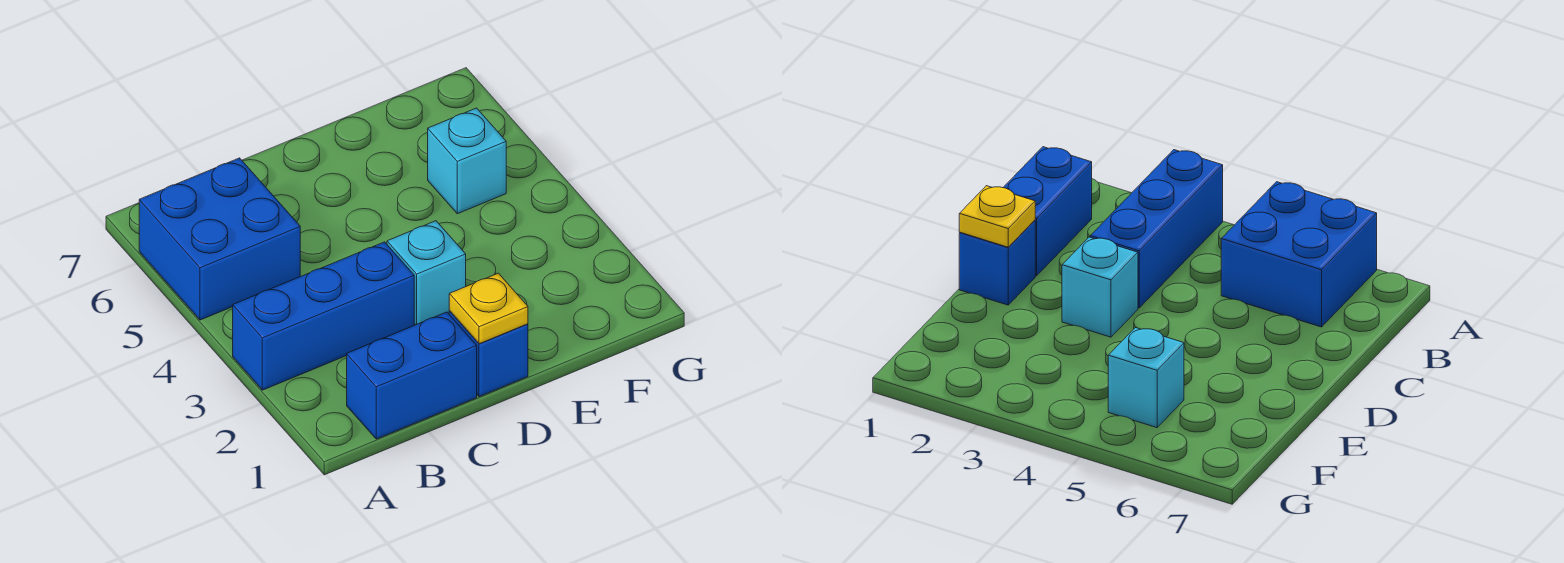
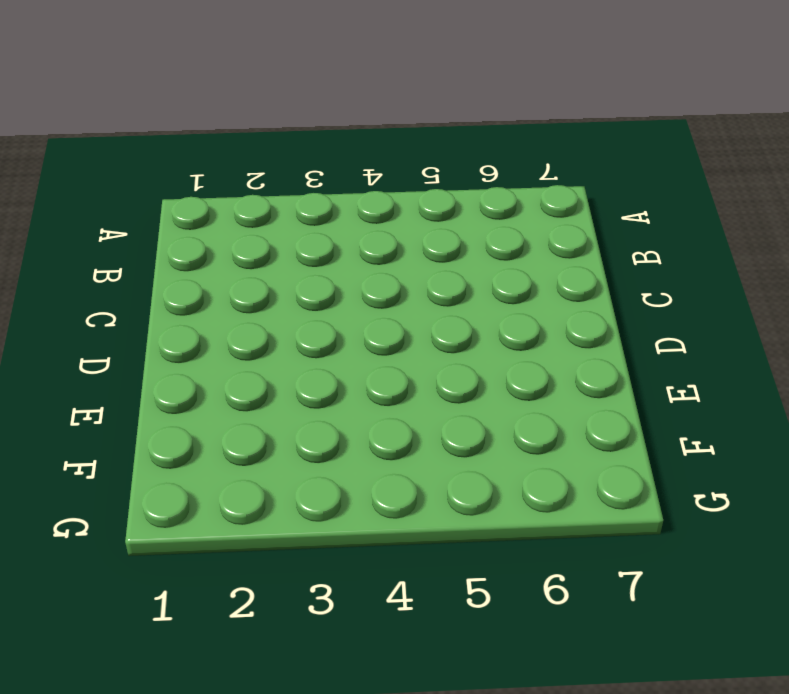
none -> blue brick A3:C3 level 1
none -> blue brick A5:B6 level 1

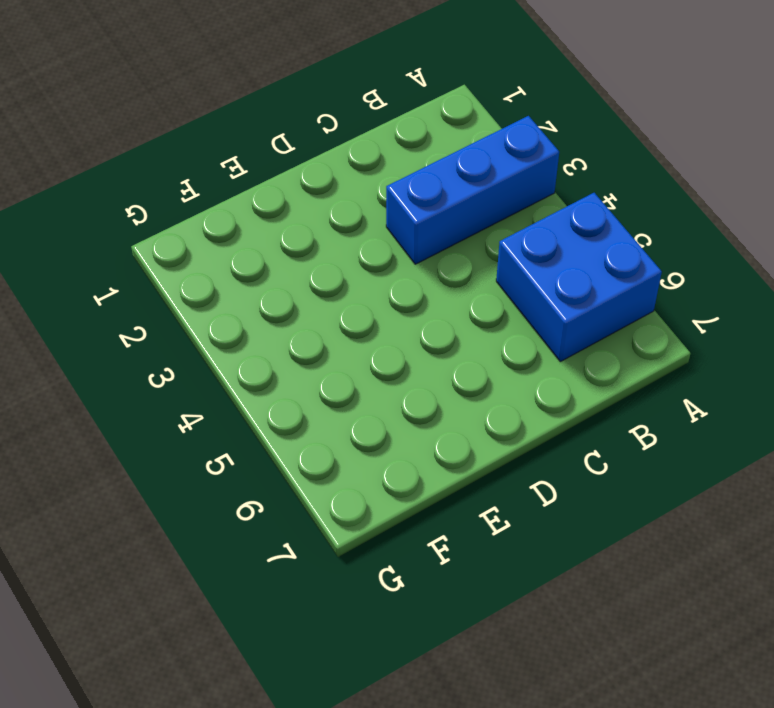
none -> blue brick B1:C1 level 1
none -> blue brick D1 level 1

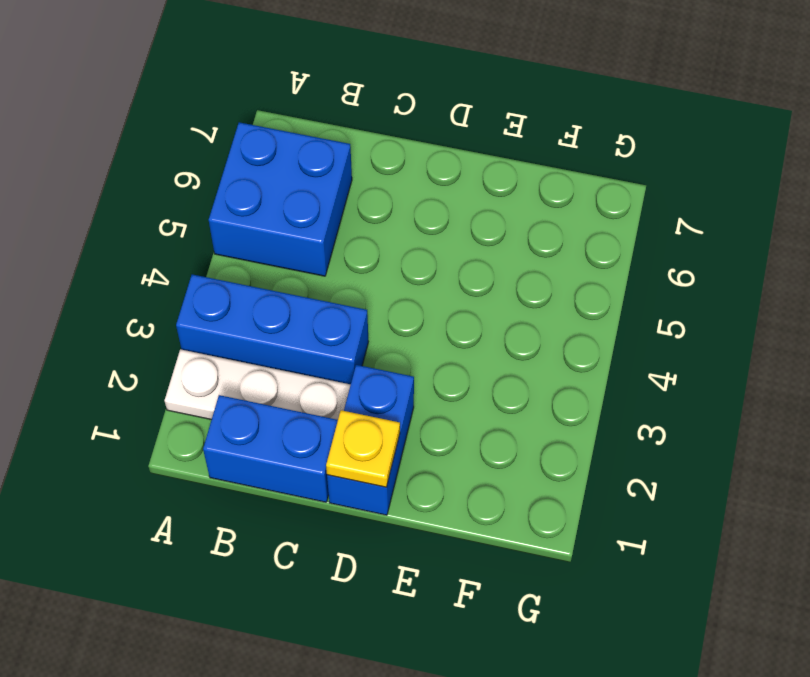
white plate A2:C2 level 1 -> none
blue brick D1:D2 level 1 -> blue brick D1 level 1
none -> cyan brick D3 level 1
none -> cyan brick F5 level 1

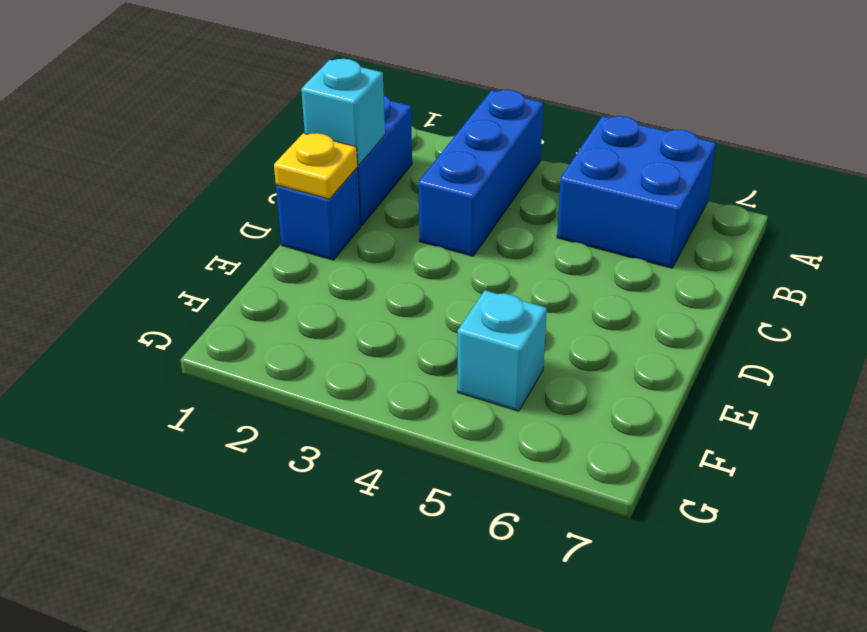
cyan brick C1 level 2 -> cyan brick D3 level 1

